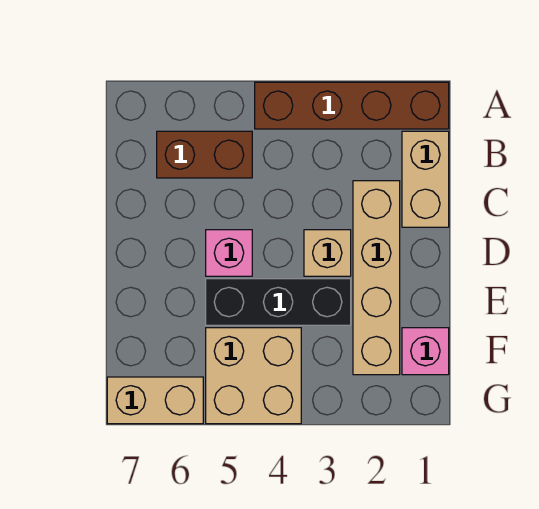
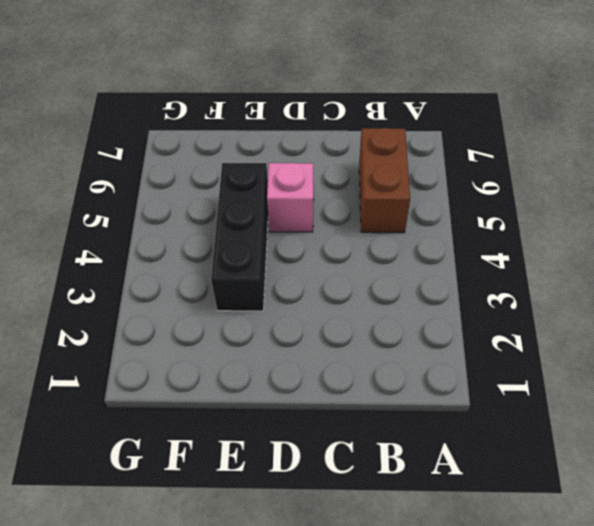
none -> brown brick A1:A4 level 1
none -> tan brick B1:C1 level 1

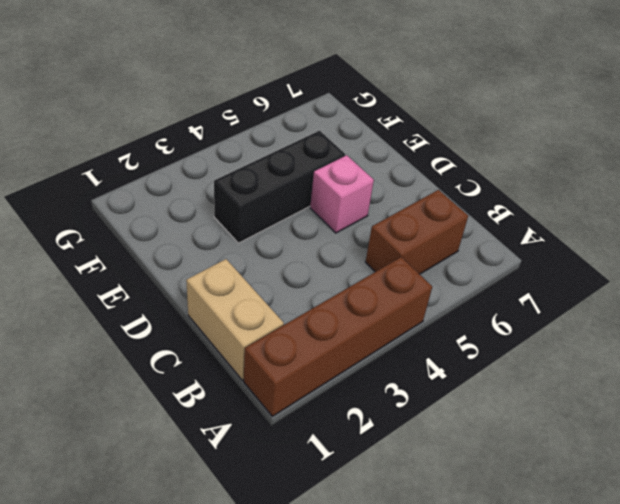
none -> tan brick C2:F2 level 1
none -> tan brick D3 level 1

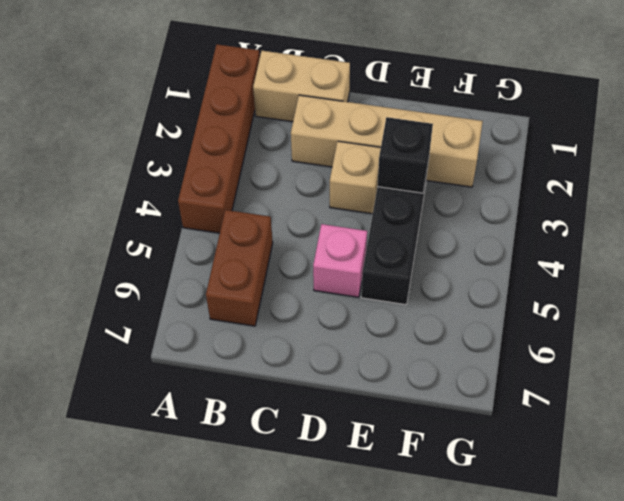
black brick E3 level 2 -> none
none -> pink brick F1 level 1
none -> tan brick F4:G5 level 1

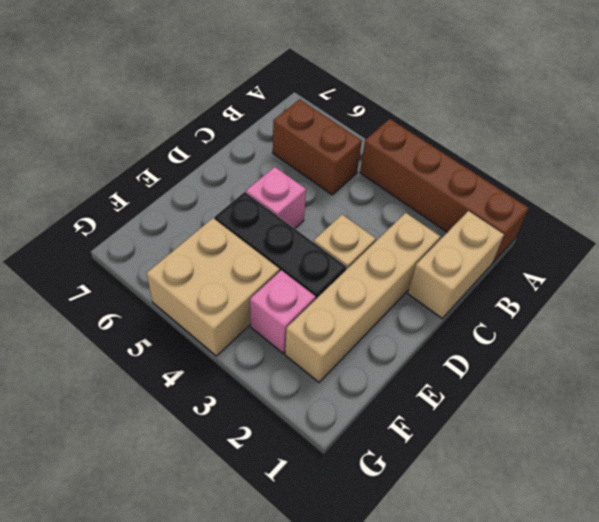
pink brick F3 level 1 -> pink brick F1 level 1
none -> tan brick G6:G7 level 1

